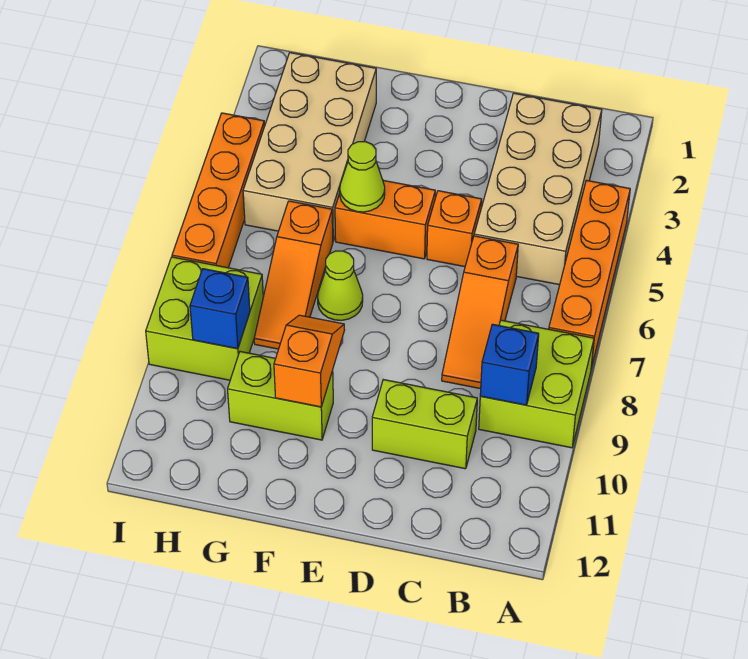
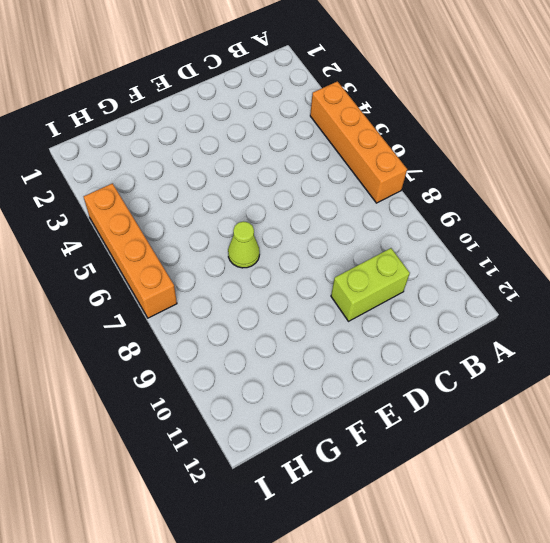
none -> lime brick A8:B9 level 1
none -> tan brick B2:C5 level 1
none -> orange slope C6:C8 level 1 top 6

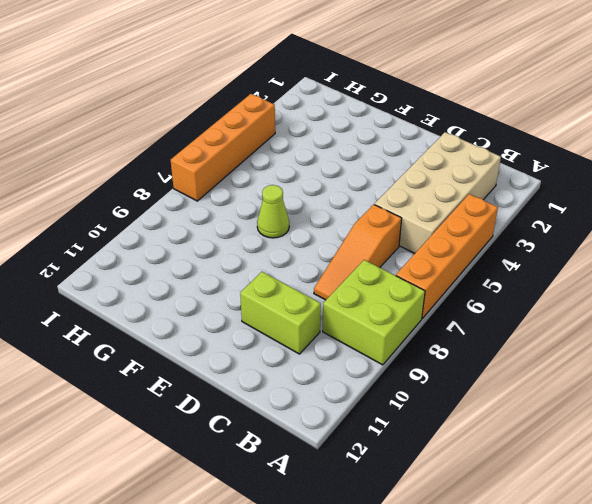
none -> orange brick D5 level 1
none -> orange brick E5:F5 level 1
none -> lime brick F10:G10 level 1

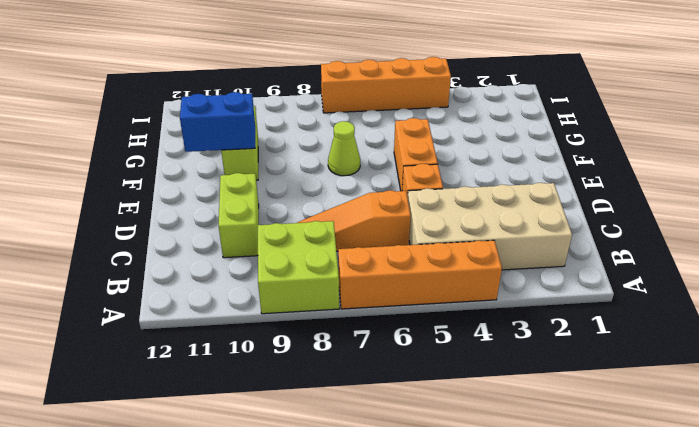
blue brick F10:F11 level 2 -> orange slope F9:F10 level 2 top 10
none -> tan brick G2:H5 level 1
none -> orange slope G6:G8 level 1 top 6
none -> lime brick H8:I9 level 1

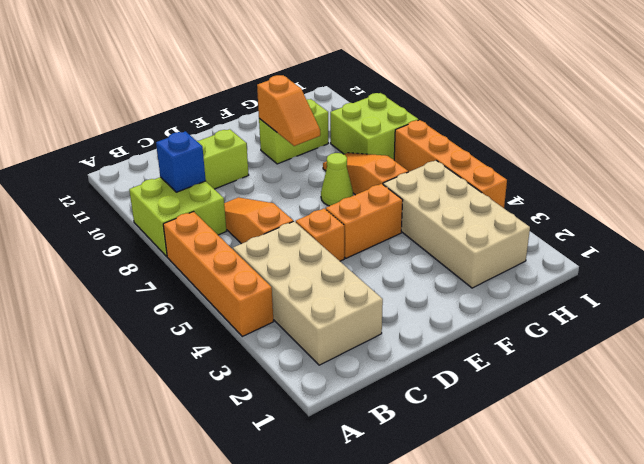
none -> lime cone F5 level 2
none -> blue brick H9 level 2

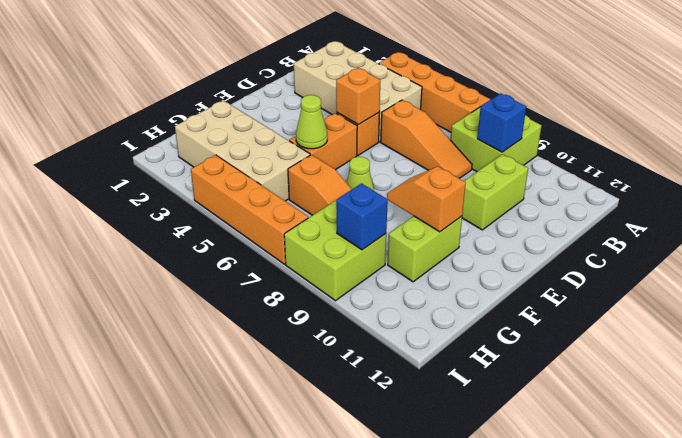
orange brick D5 level 2 -> none

